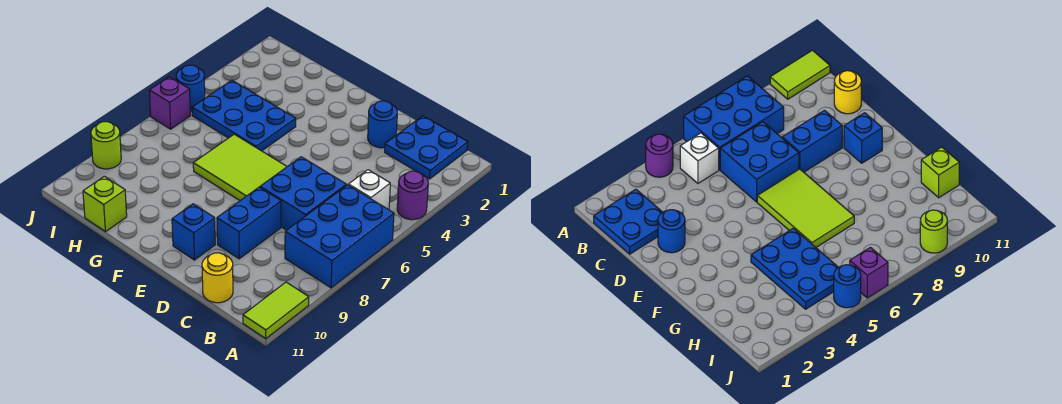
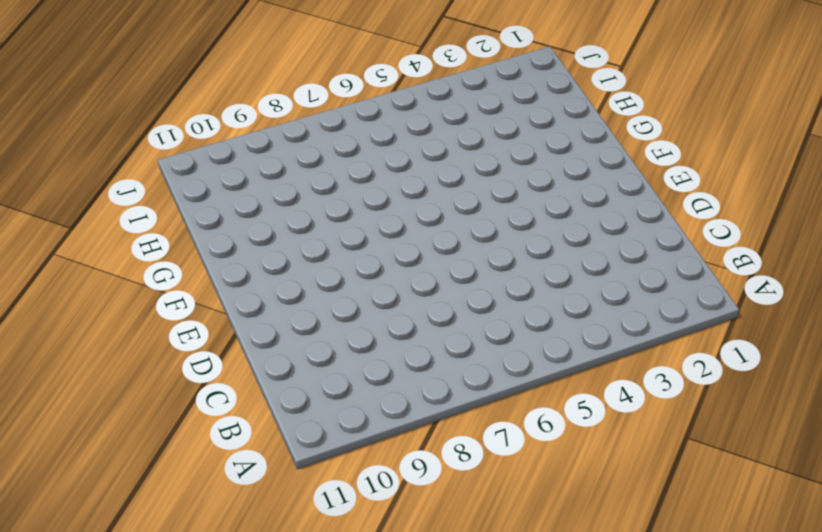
none -> purple round brick A4 level 1
none -> blue brick A6:B8 level 1
none -> lime tile A10:A11 level 1

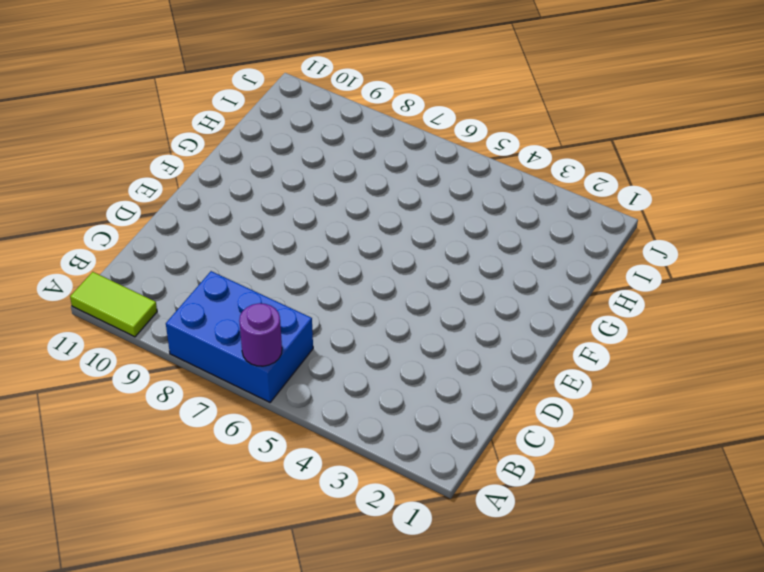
purple round brick A6 level 2 -> purple round brick A4 level 1
none -> blue plate B1:C2 level 1
none -> white brick B5 level 1
none -> blue brick C6:D7 level 1

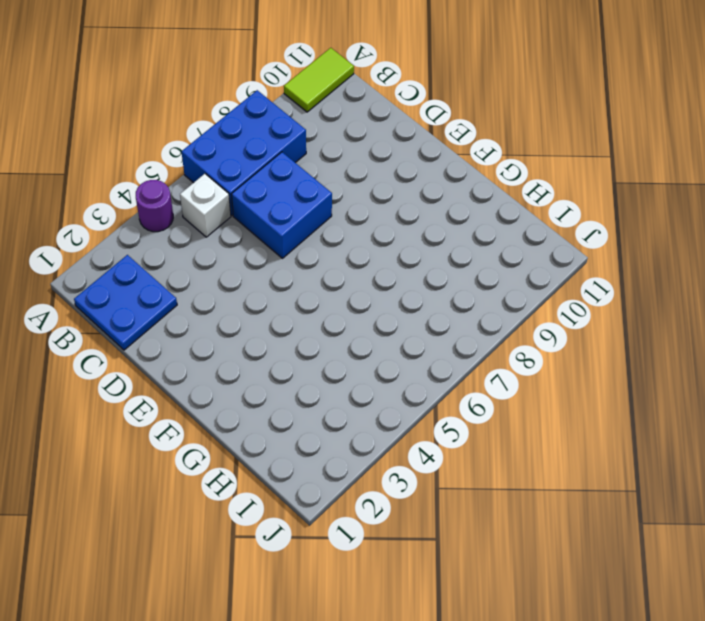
none -> yellow round brick C11 level 1
none -> blue round brick D2 level 1
none -> blue brick D8:D9 level 1

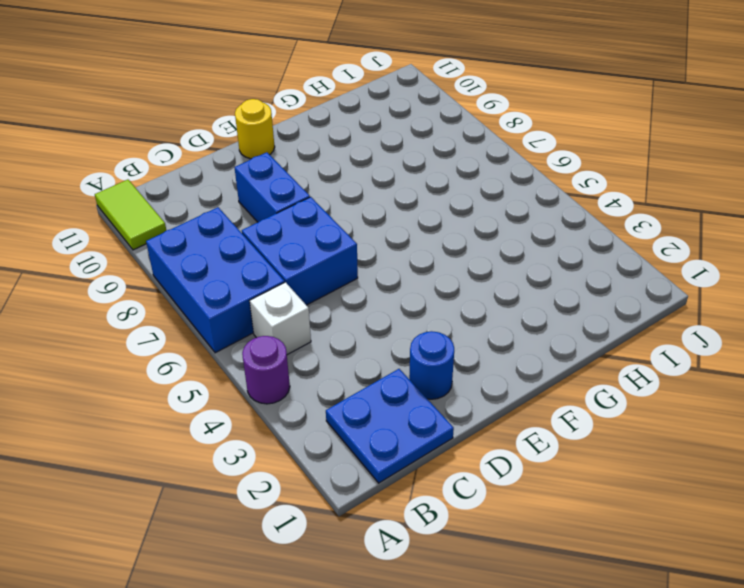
yellow round brick E11 level 1 -> yellow round brick C11 level 1
none -> lime tile E6:G7 level 1
none -> blue brick E10 level 1
none -> blue plate G4:I5 level 1

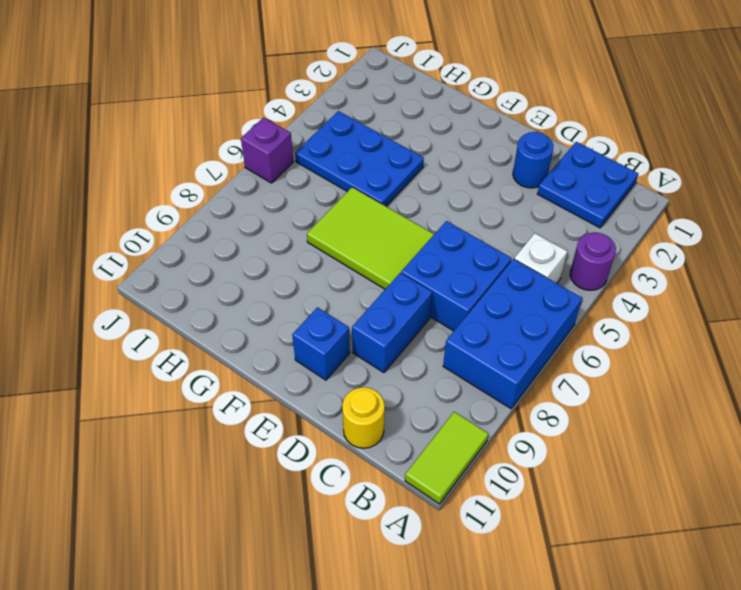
none -> lime brick H11 level 1
none -> blue round brick J5 level 1
none -> lime round brick J9 level 1

